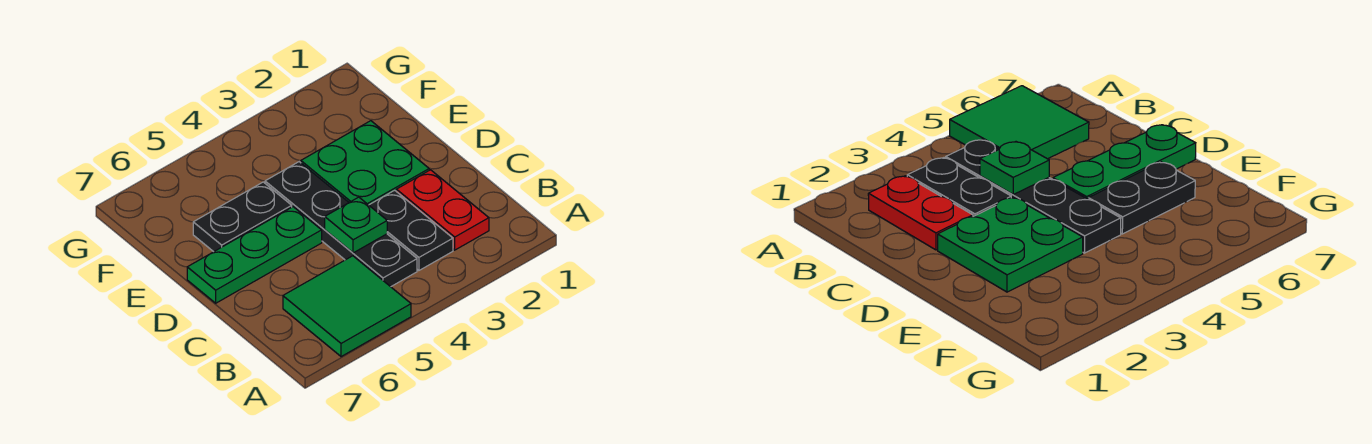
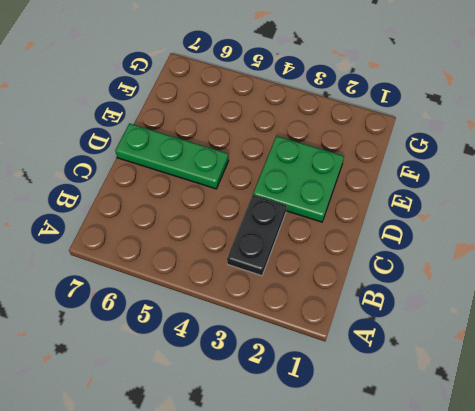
none -> green tile A5:B6 level 1
none -> red plate B2:C2 level 1

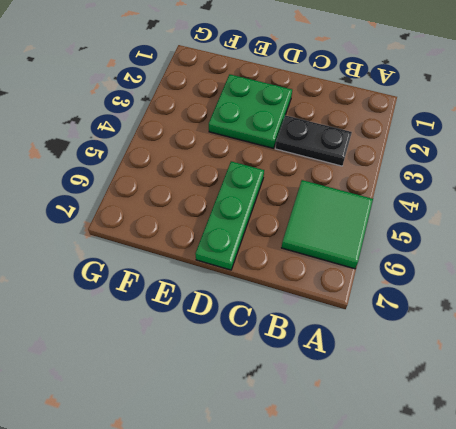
none -> red plate B2:C2 level 1
none -> black plate B4:E4 level 1

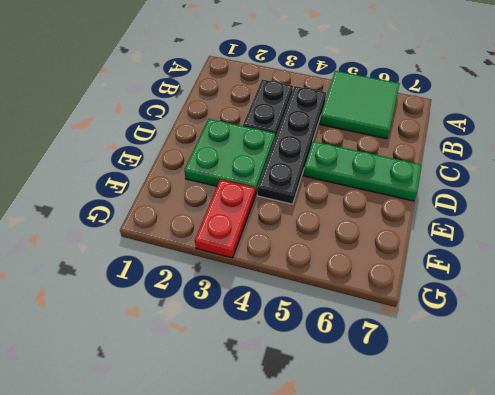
red plate F3:G3 level 1 -> red plate B2:C2 level 1
none -> black plate E5:E6 level 1
none -> green plate C4 level 2

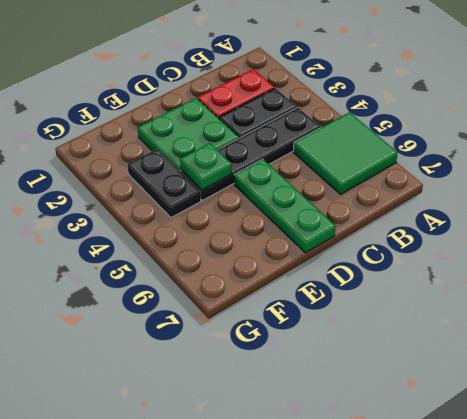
green plate E4 level 2 -> green plate C4 level 2
black plate F3:F4 level 1 -> black plate E5:E6 level 1

